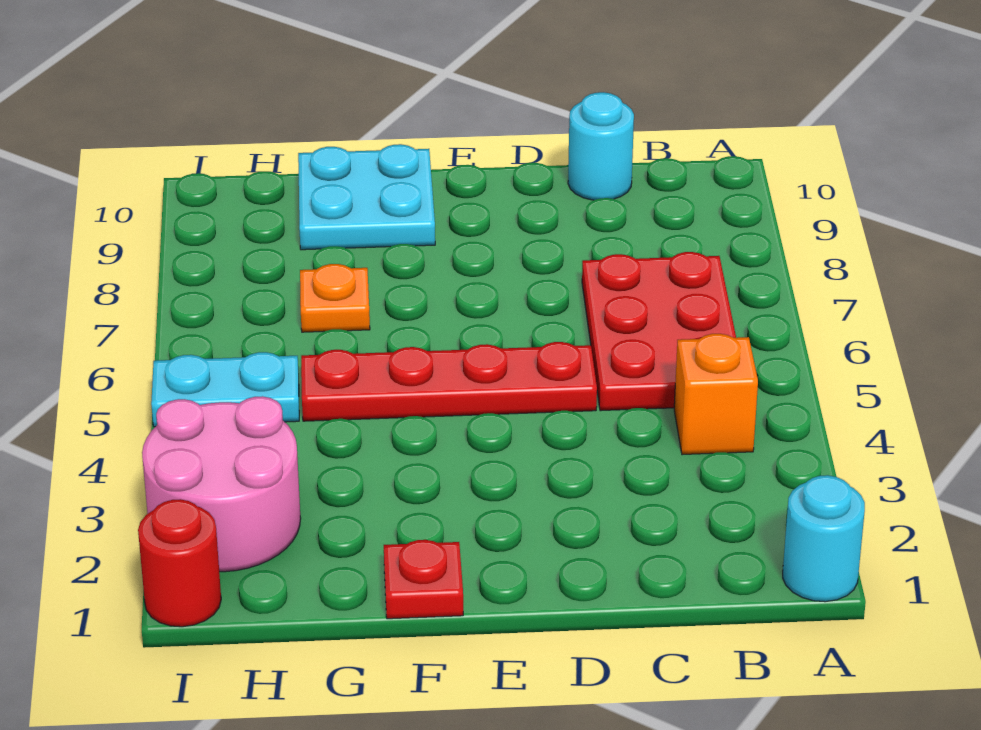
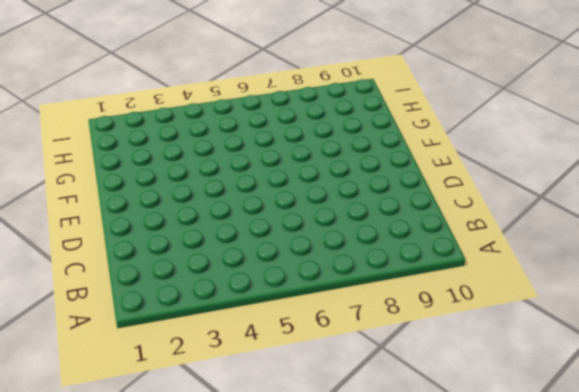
none -> cyan round brick A1 level 1
none -> orange brick B4 level 1

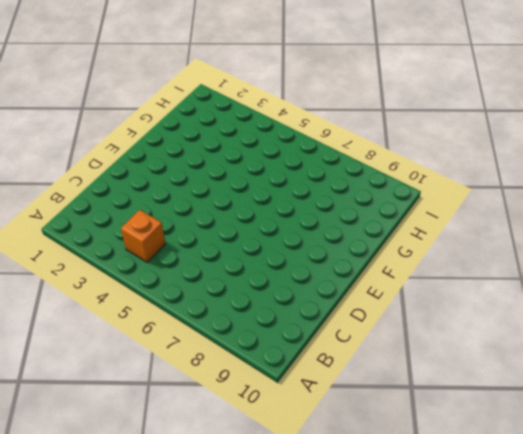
none -> cyan round brick A1 level 1
none -> red plate B5:C7 level 1

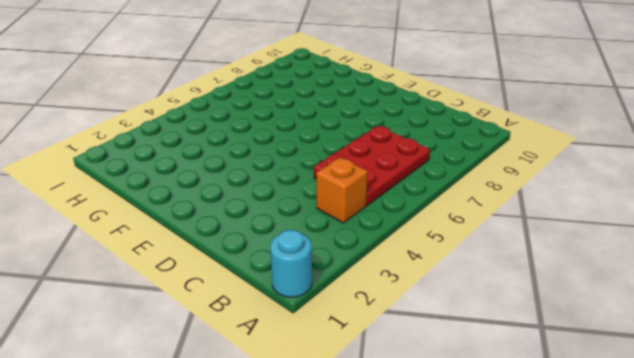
none -> cyan round brick C10 level 1
none -> red plate D5:G5 level 1

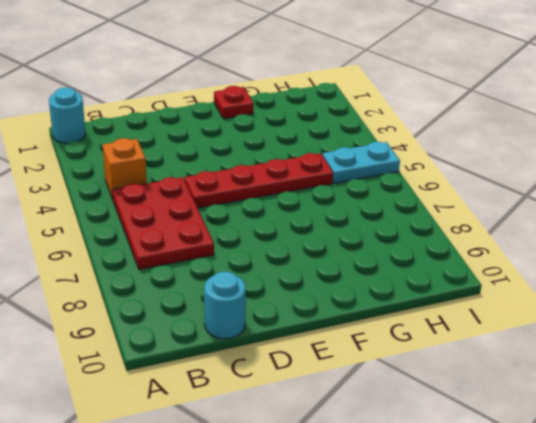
none -> cyan plate F9:G10 level 1
none -> orange plate G7 level 1

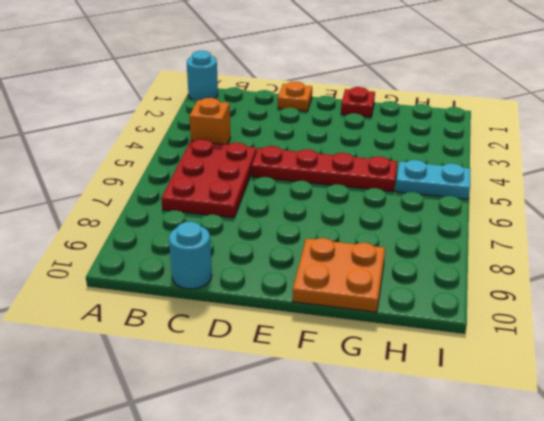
orange plate D1 level 1 -> orange plate G7 level 1
orange plate F9:G10 level 1 -> cyan plate F9:G10 level 1
none -> pink round brick H2:I3 level 1
none -> red round brick I1 level 1

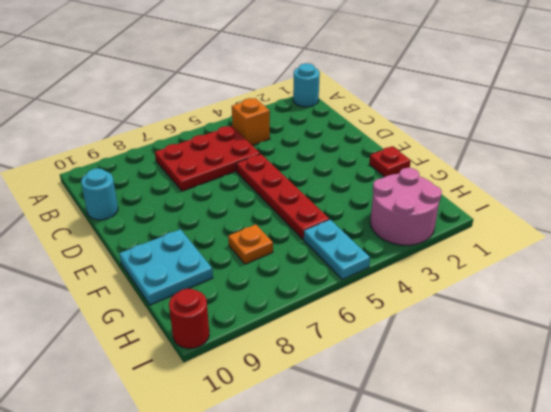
red round brick I10 level 1 -> red round brick I1 level 1

